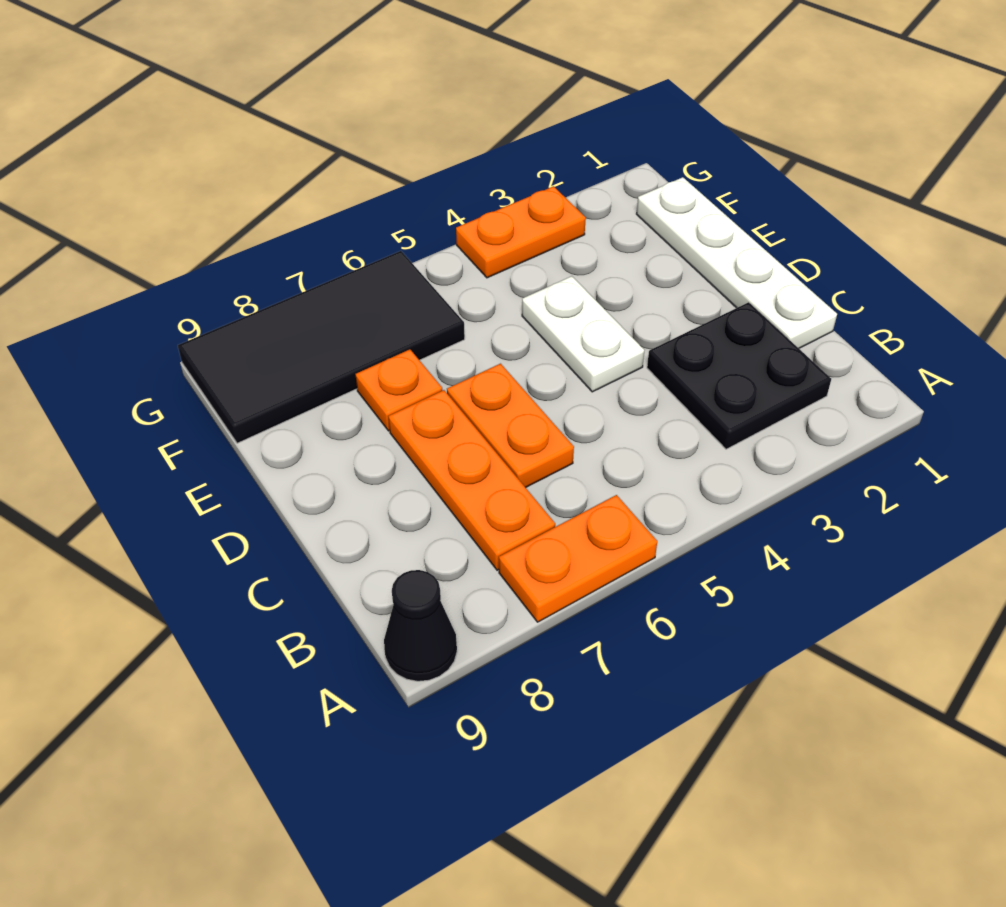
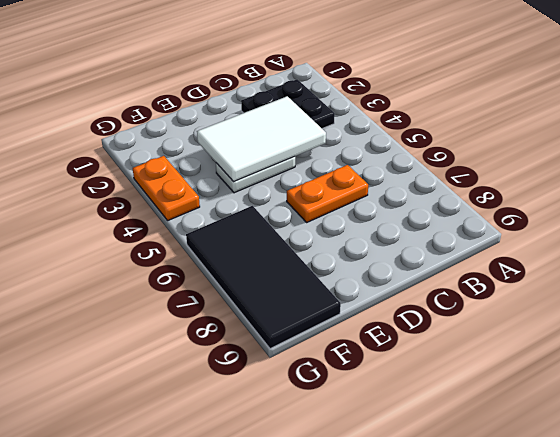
white tile C3:E4 level 2 -> none
none -> orange plate A6:A7 level 1
none -> black cone A9 level 1

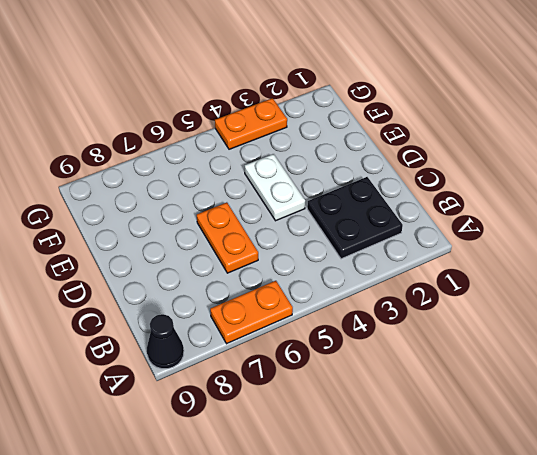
none -> orange plate B7:D7 level 1
none -> white plate C1:F1 level 1

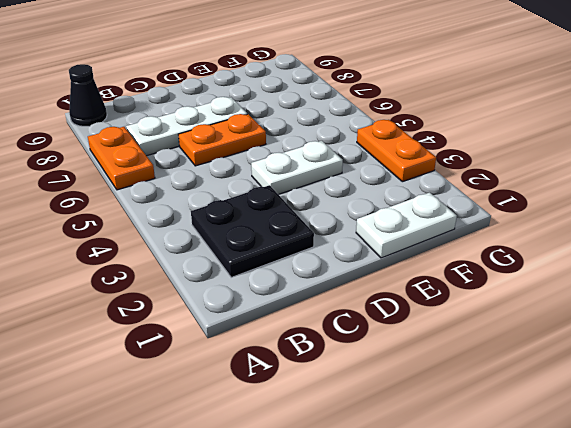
white plate B7:D7 level 1 -> orange plate B7:D7 level 1
white plate E1:F1 level 1 -> white plate C1:F1 level 1
none -> orange plate E7 level 1
none -> black tile F6:G9 level 1

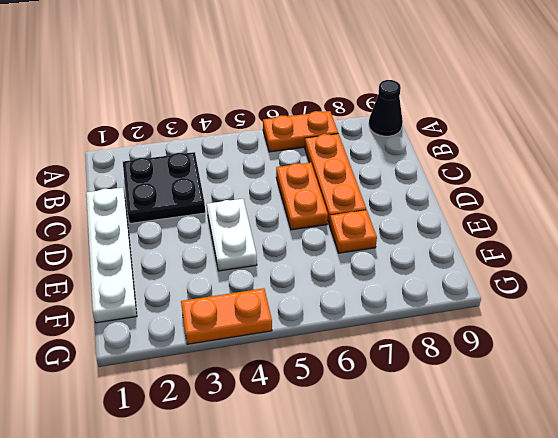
none -> black tile F6:G9 level 1

